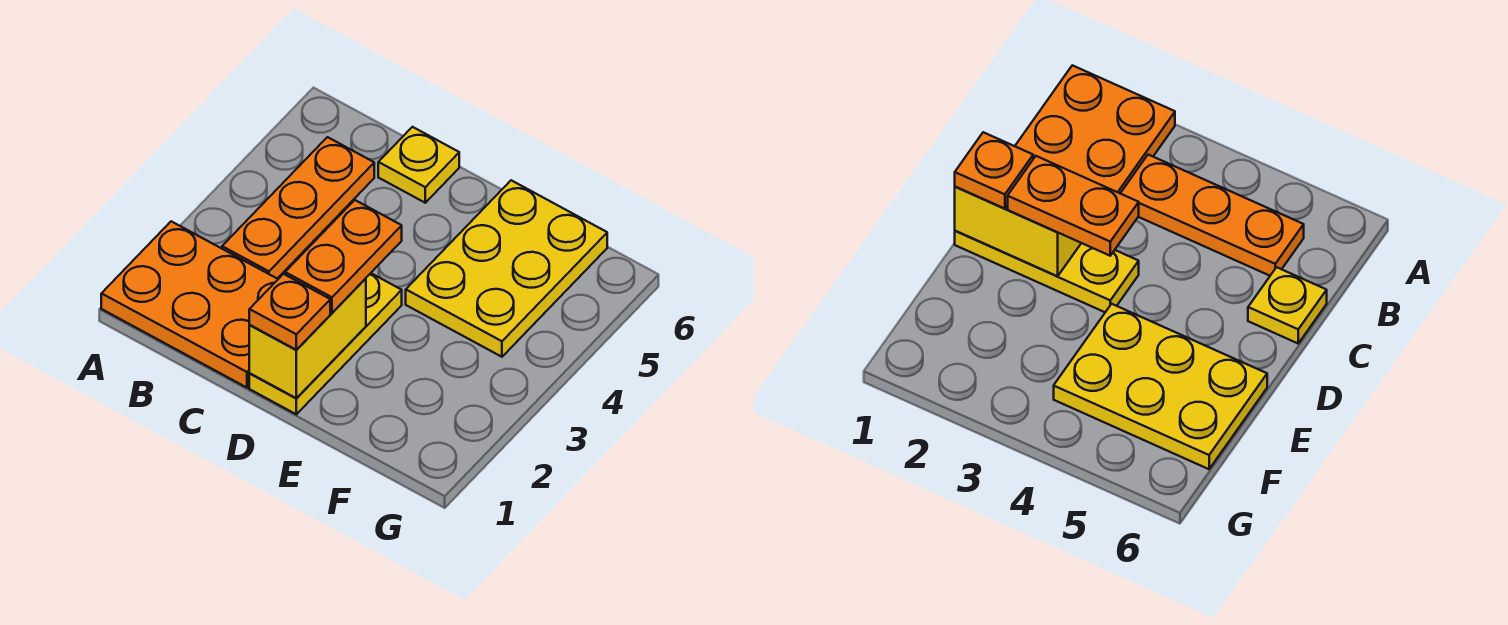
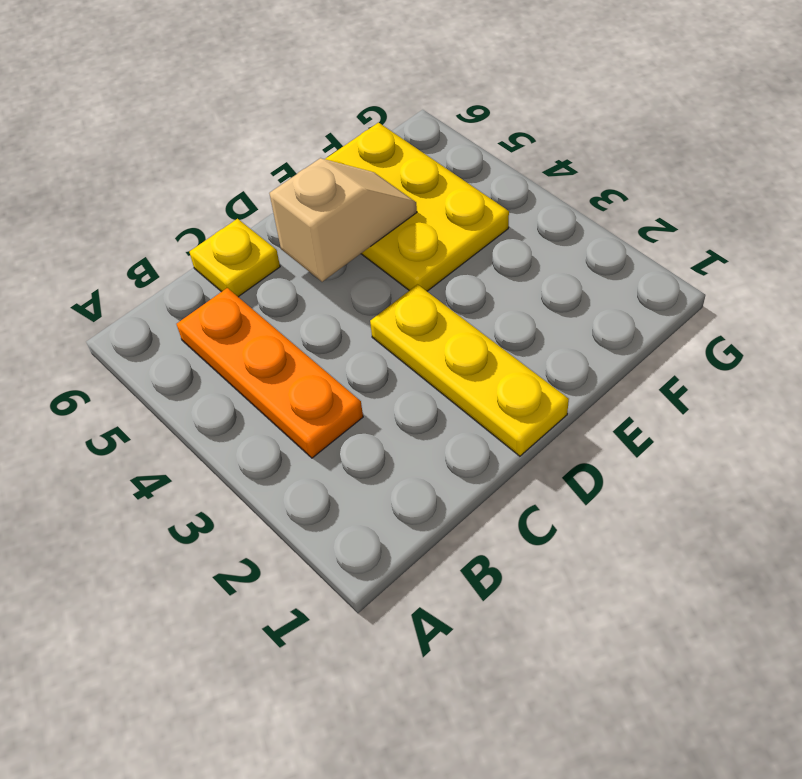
tan slope D5:E5 level 2 top D -> none
none -> orange plate A1:C2 level 1
none -> yellow brick D1:D2 level 2

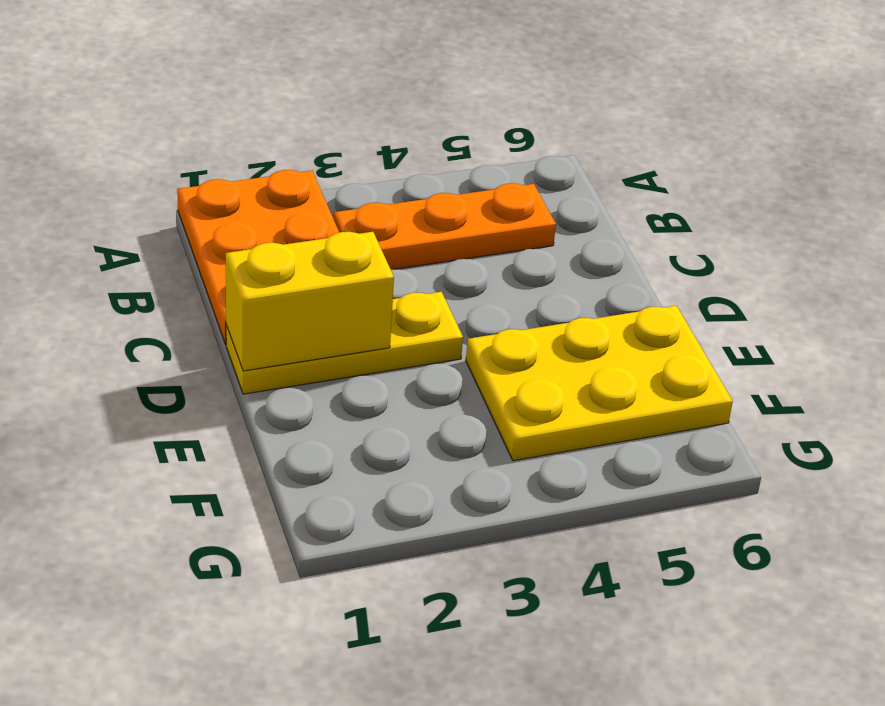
none -> yellow plate C6 level 1
none -> orange plate D1 level 3

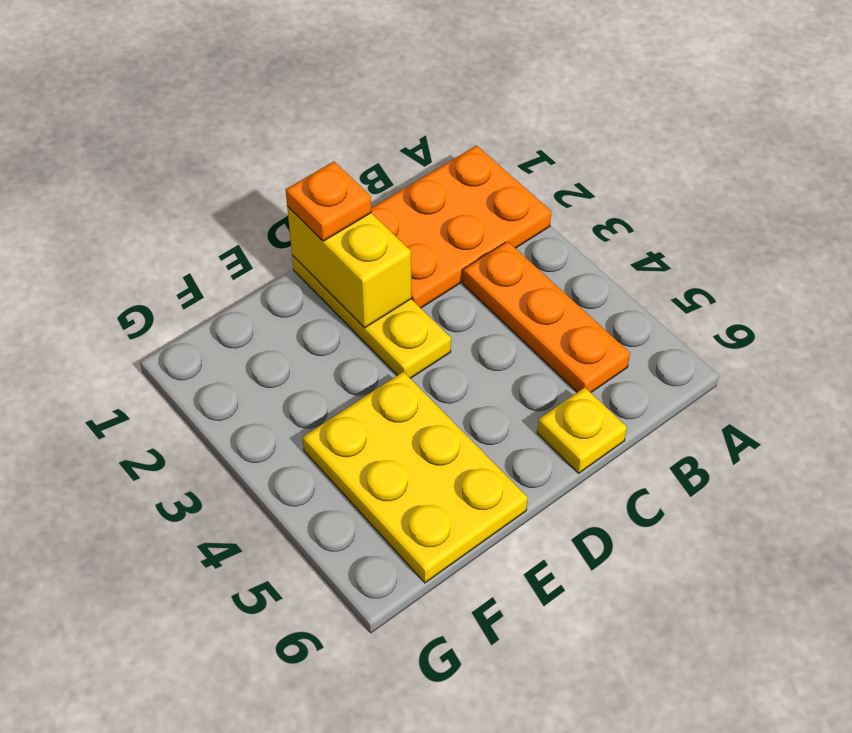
none -> orange plate D2:D3 level 3

